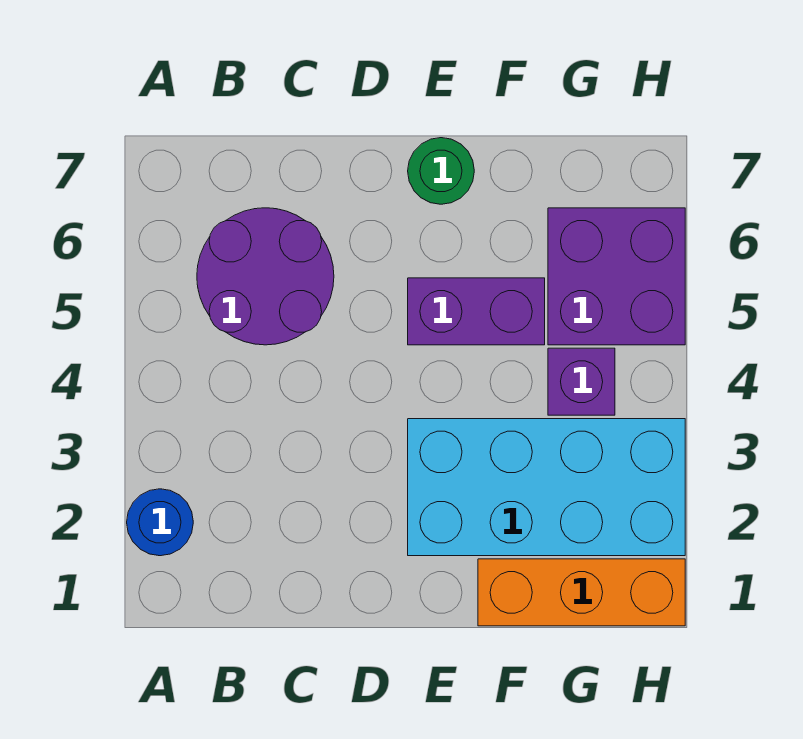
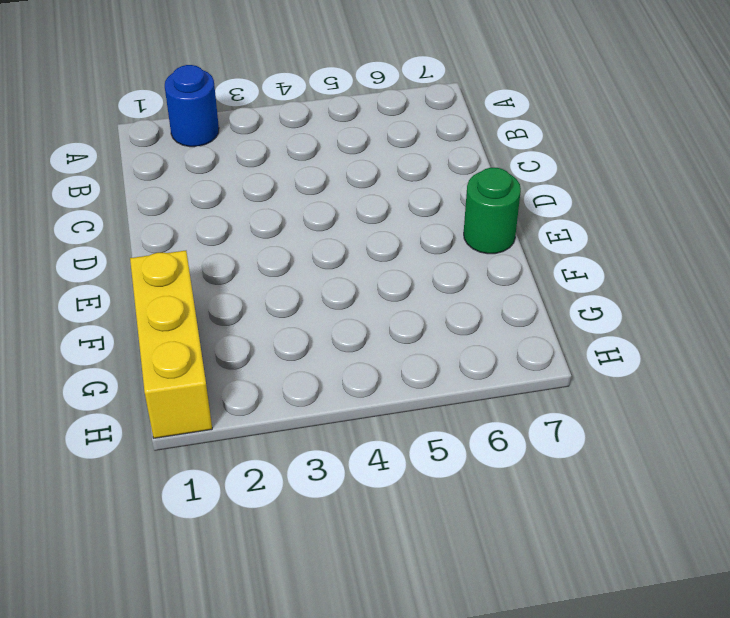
yellow brick F1:H1 level 1 -> orange brick F1:H1 level 1
none -> purple round brick B5:C6 level 1
none -> cyan brick E2:H3 level 1

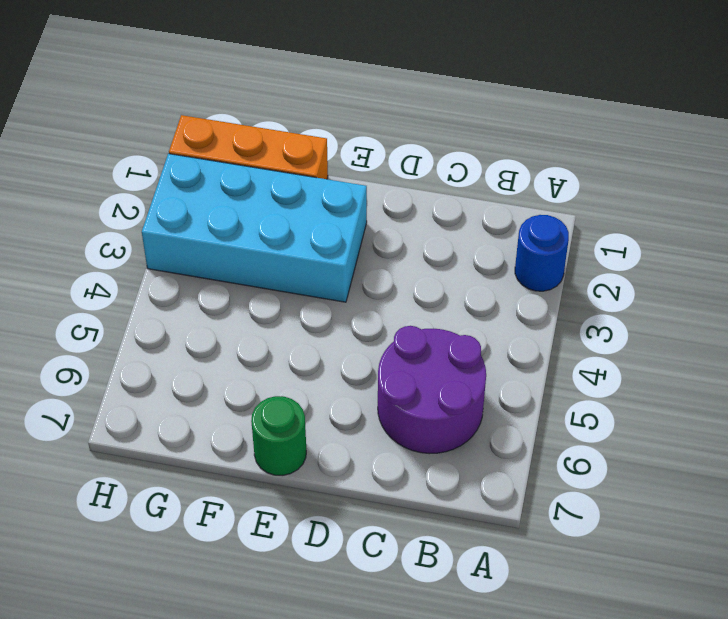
none -> purple brick E5:F5 level 1
none -> purple brick G4 level 1

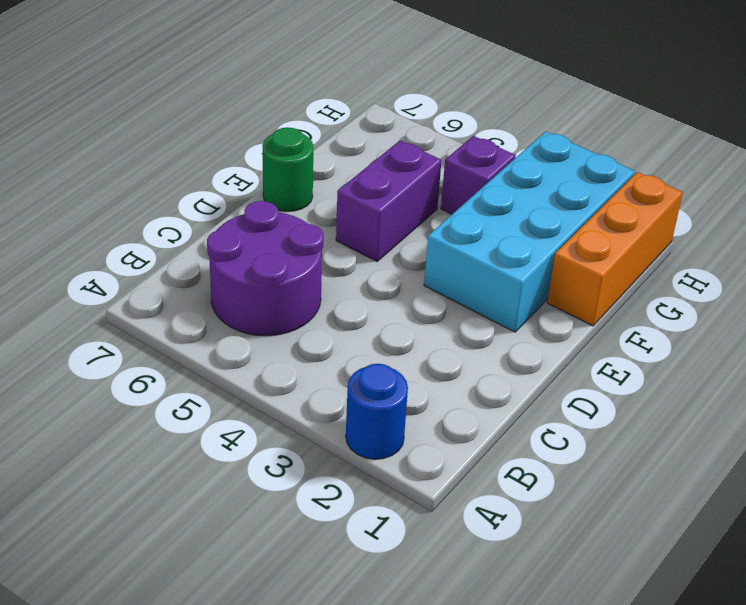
none -> purple brick G5:H6 level 1

